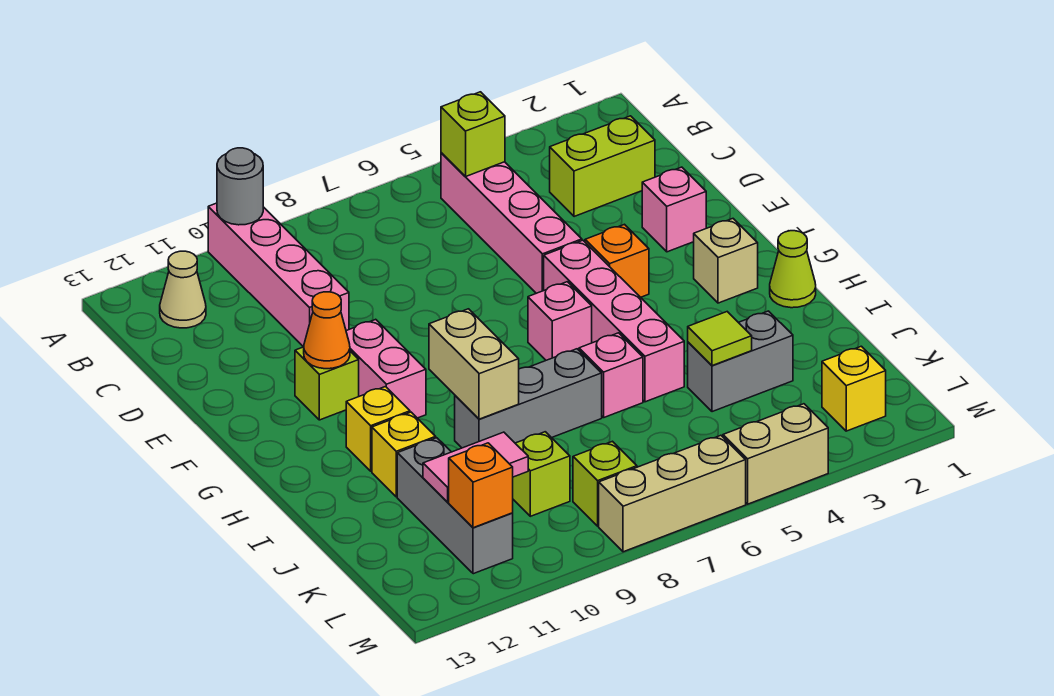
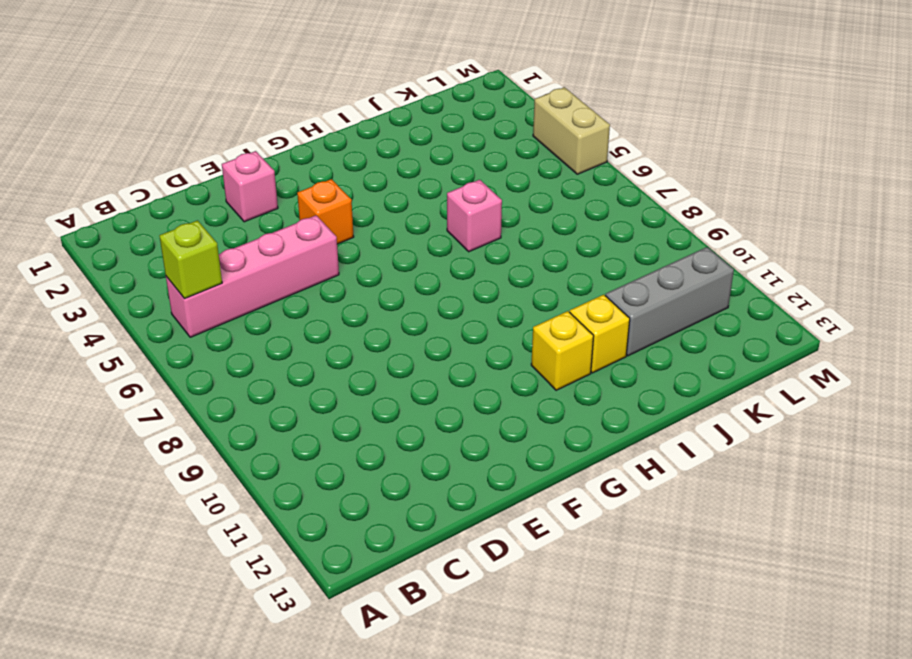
none -> pink brick A10:D10 level 1
none -> tan cone B12 level 1
none -> lime brick C2:C3 level 1
none -> pink brick F5:I5 level 1

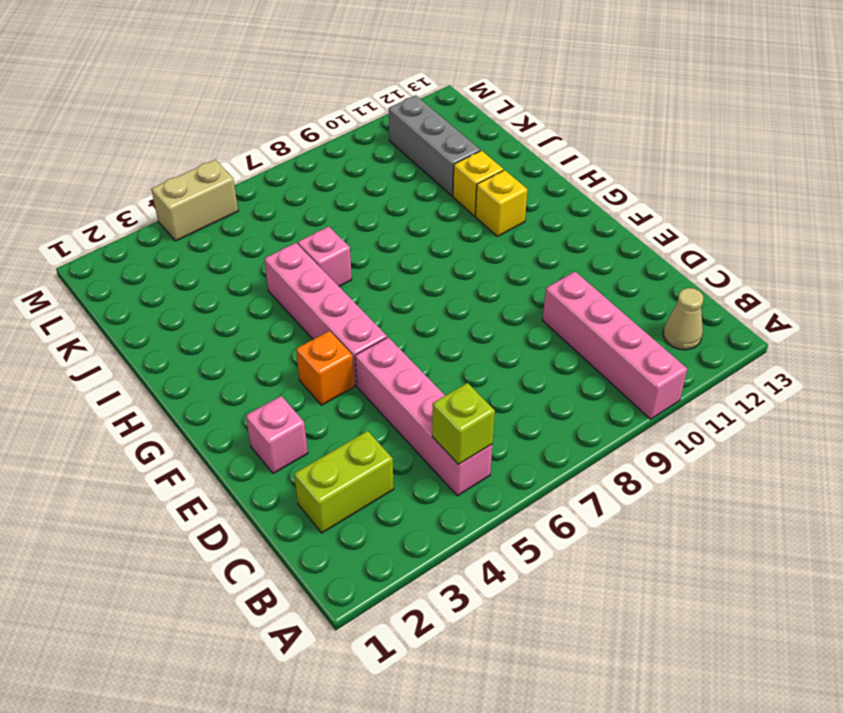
none -> pink brick F10:G10 level 1
none -> lime brick F11 level 1
none -> tan brick G2 level 1
none -> pink brick G6 level 1

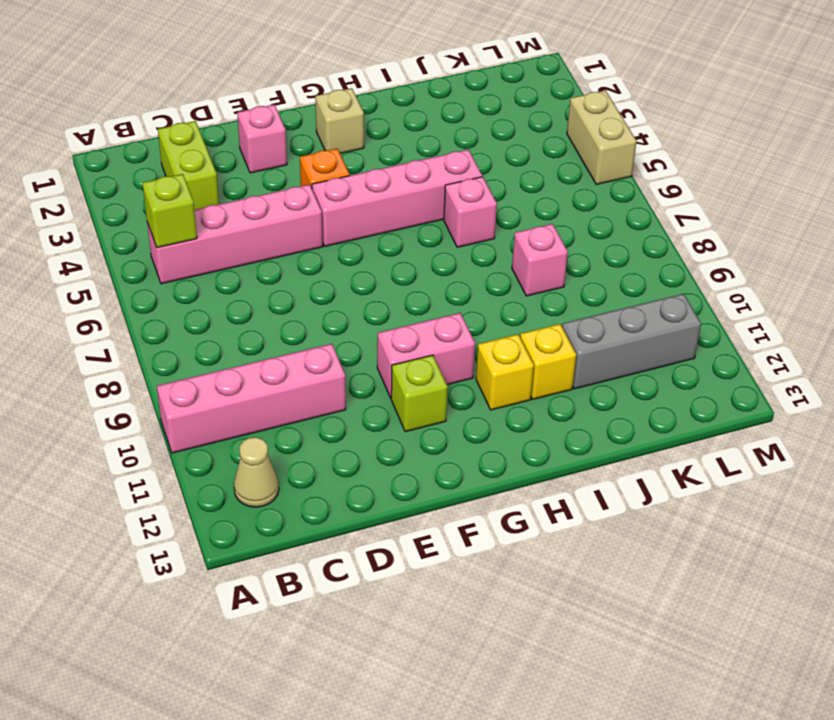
pink brick J8 level 1 -> pink brick G6 level 1
none -> lime cone H1 level 1
none -> grey brick I7:I9 level 1
none -> grey brick J3:J4 level 1
none -> lime brick K9 level 1

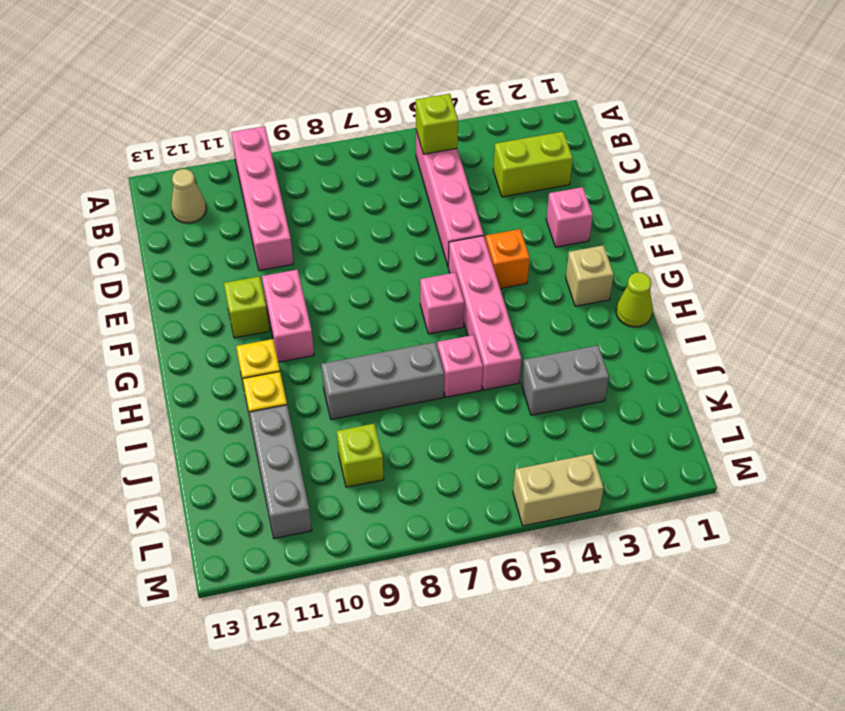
none -> yellow brick L2 level 1
none -> lime brick L8 level 1
none -> tan brick M6:M8 level 1
none -> grey round brick A10 level 2

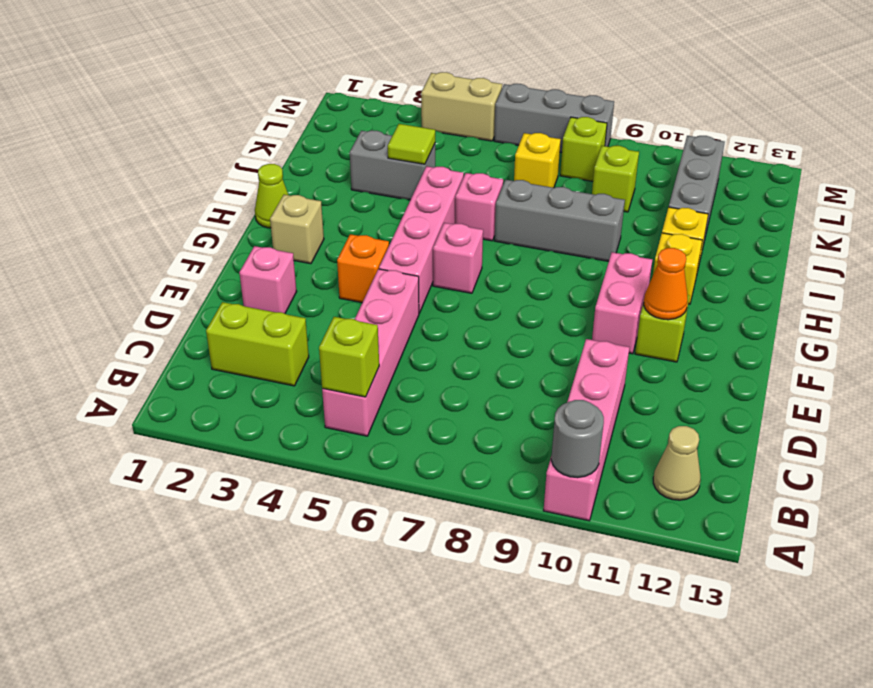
yellow brick K7 level 1 -> yellow brick L2 level 1
grey brick M6:M8 level 1 -> tan brick M6:M8 level 1
none -> tan brick H9:I9 level 2
none -> pink tile K10:K11 level 2
none -> orange brick L11 level 2

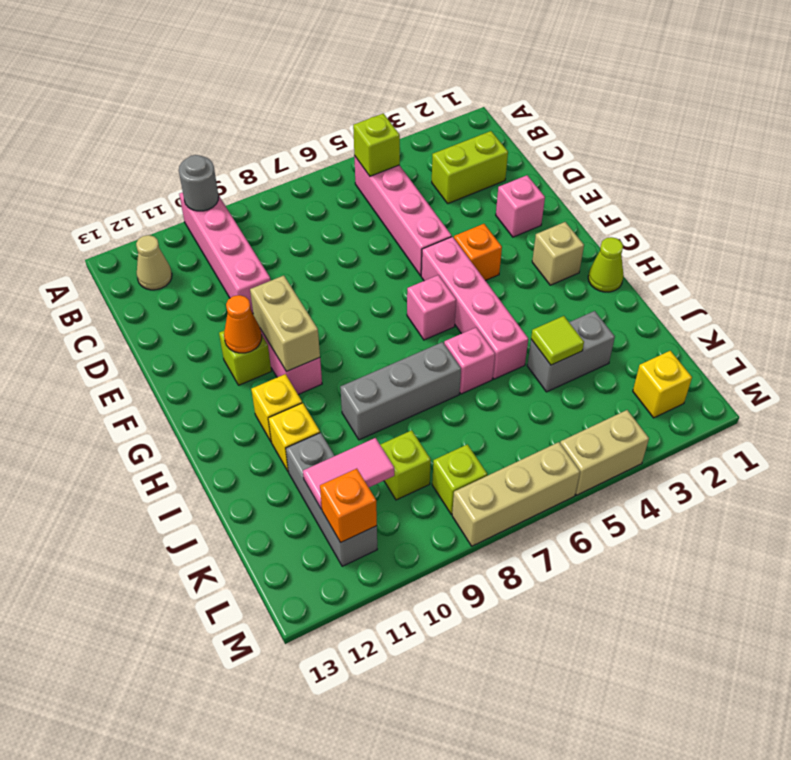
tan brick F10:G10 level 2 -> tan brick H9:I9 level 2

